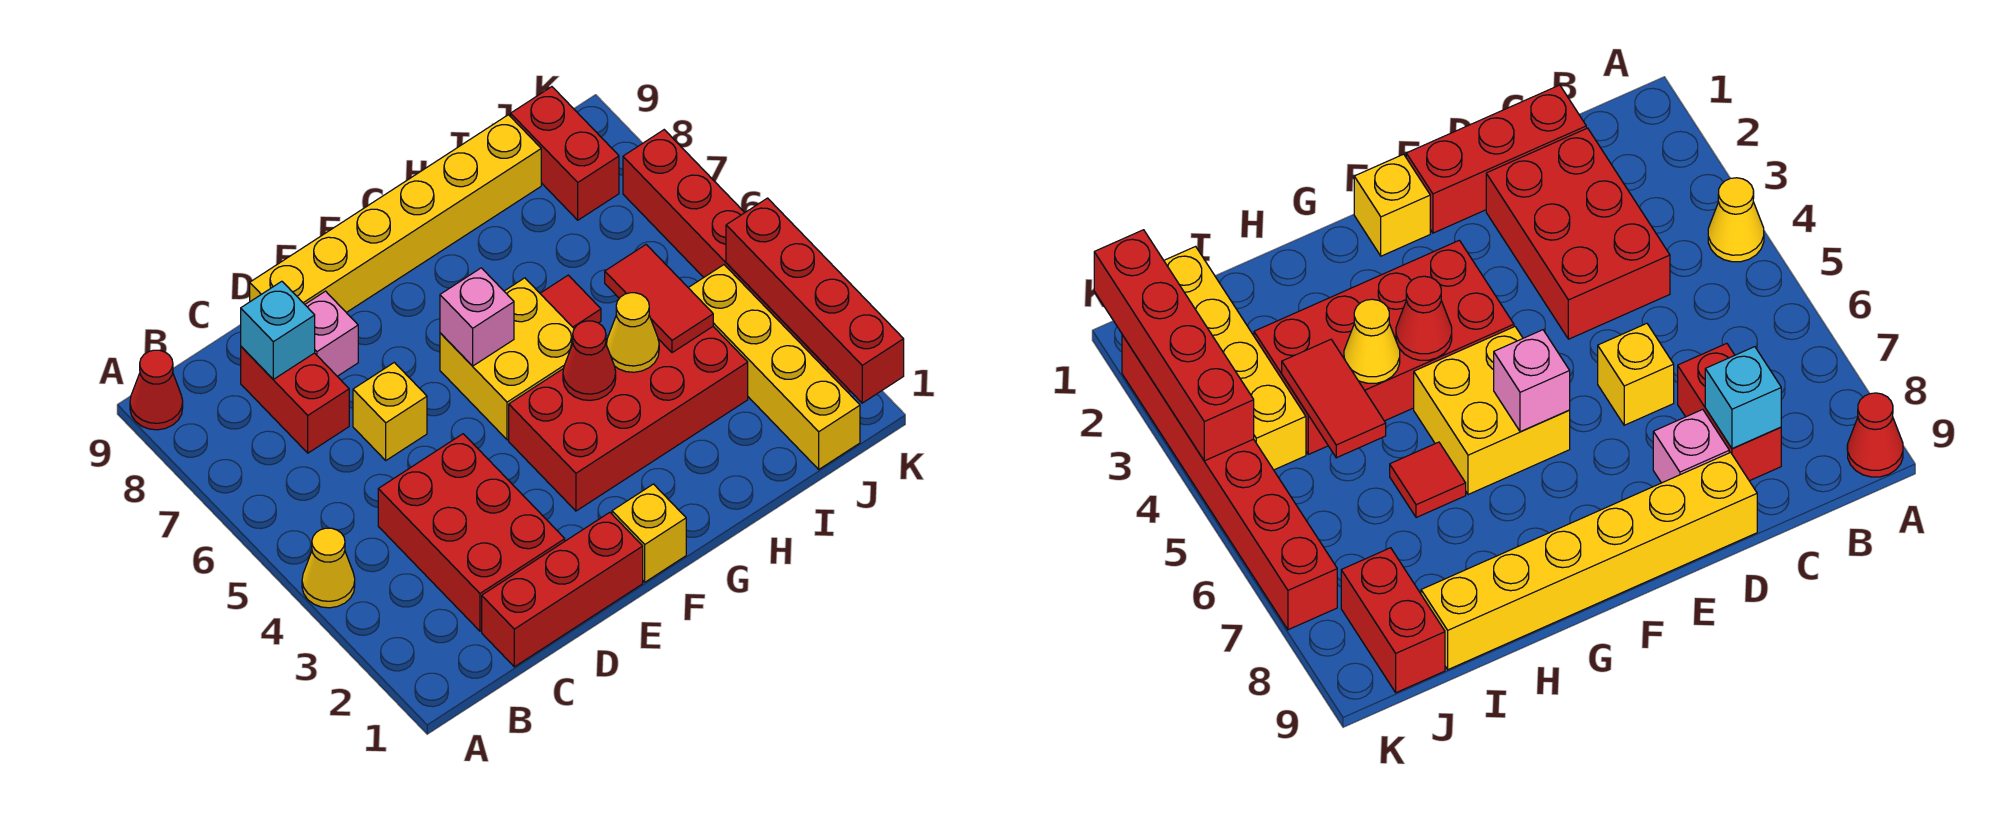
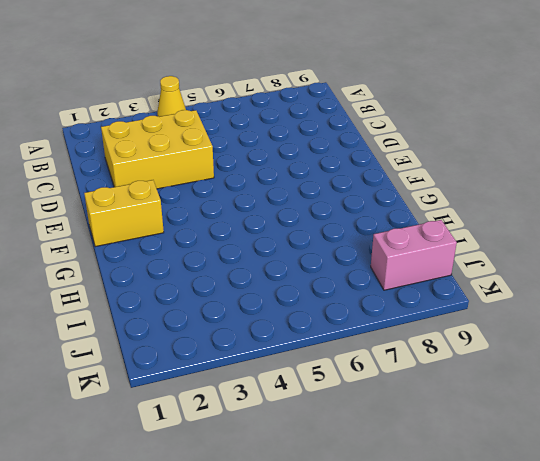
yellow brick C2:D4 level 1 -> red brick C2:D4 level 1
yellow brick F1:F2 level 1 -> yellow brick F1 level 1
pink brick J8:J9 level 1 -> red brick J8:J9 level 1
none -> red cone A9 level 1
none -> red brick C1:E1 level 1
none -> red brick C7:C8 level 1

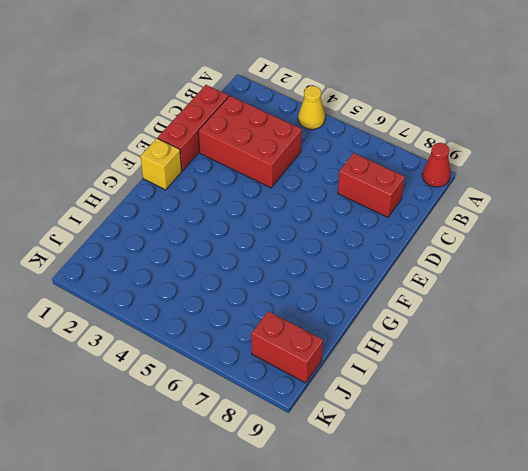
none -> yellow brick D6 level 1
none -> pink brick D8 level 1
none -> yellow brick D9:I9 level 1

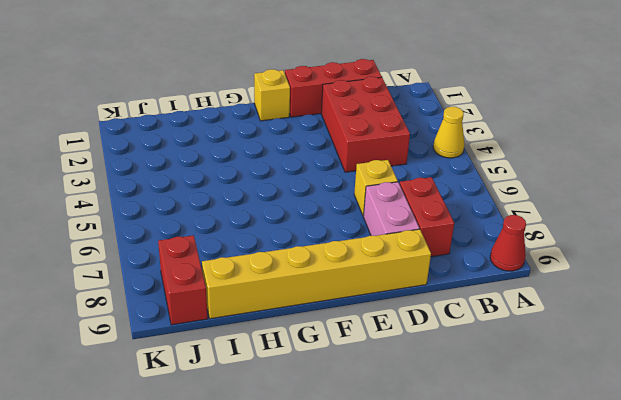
pink brick D7:D8 level 1 -> pink brick D8 level 1
none -> red brick F3:I4 level 1
none -> yellow brick F5:G6 level 1
none -> red tile H6 level 1

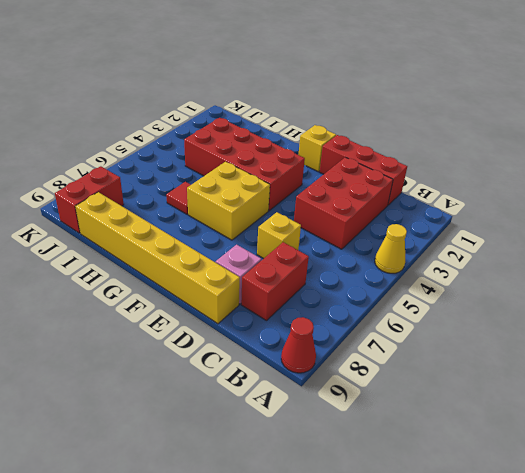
none -> yellow brick J1:J4 level 1
none -> red brick K2:K7 level 1
none -> cyan brick C8 level 2

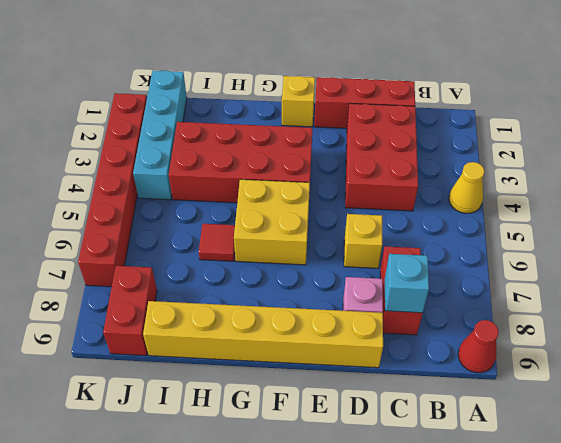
cyan brick J1:J4 level 1 -> yellow brick J1:J4 level 1
none -> pink brick F6 level 2
none -> red cone G4 level 2
none -> yellow cone H4 level 2

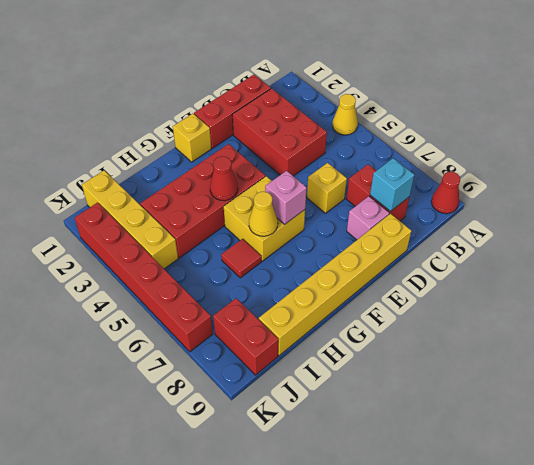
yellow cone G6 level 2 -> yellow cone H4 level 2
none -> red tile I4:I5 level 2
none -> red brick K1:K4 level 2

